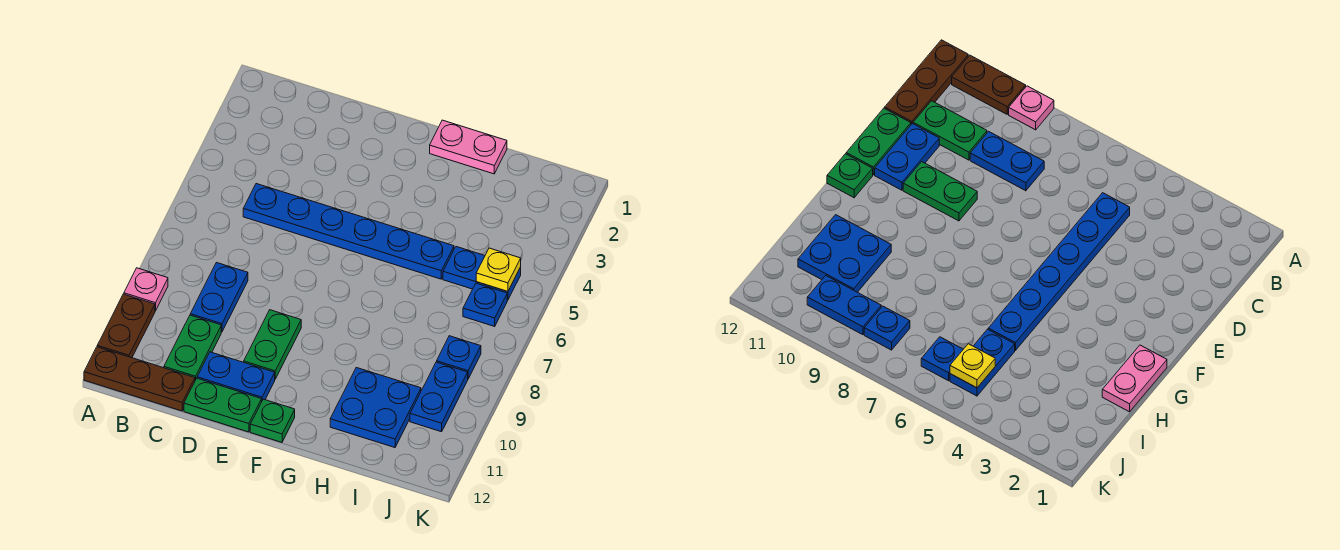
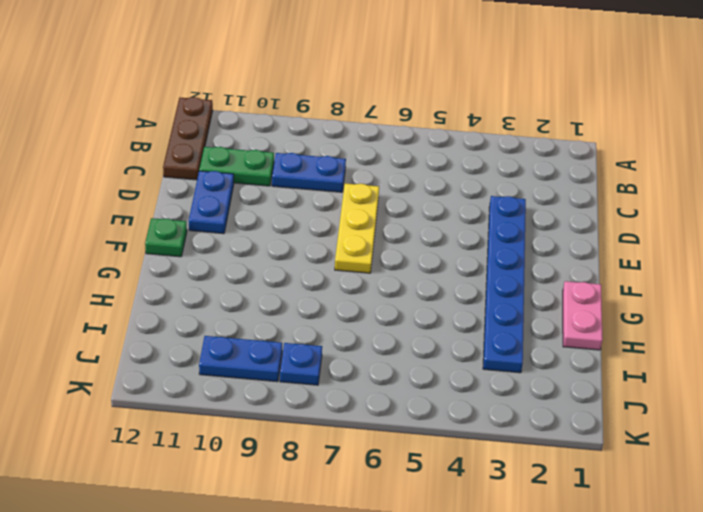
blue plate D3:I3 level 1 -> blue plate C5:H5 level 1
yellow plate D7:F7 level 1 -> none
none -> pink plate A9 level 1
none -> brown plate A10:A11 level 1
none -> green plate D12:E12 level 1

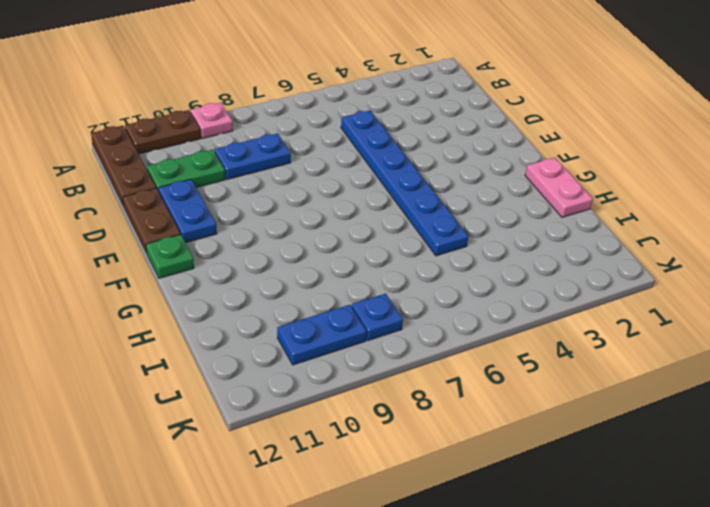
brown plate D12:E12 level 1 -> green plate D12:E12 level 1
none -> green plate E9:E10 level 1
none -> blue plate H10:I11 level 1
none -> blue plate I5:J5 level 1

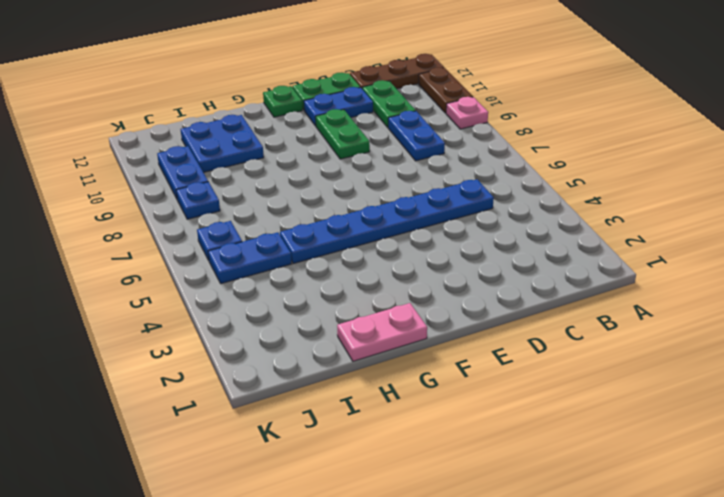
none -> yellow plate J5 level 2

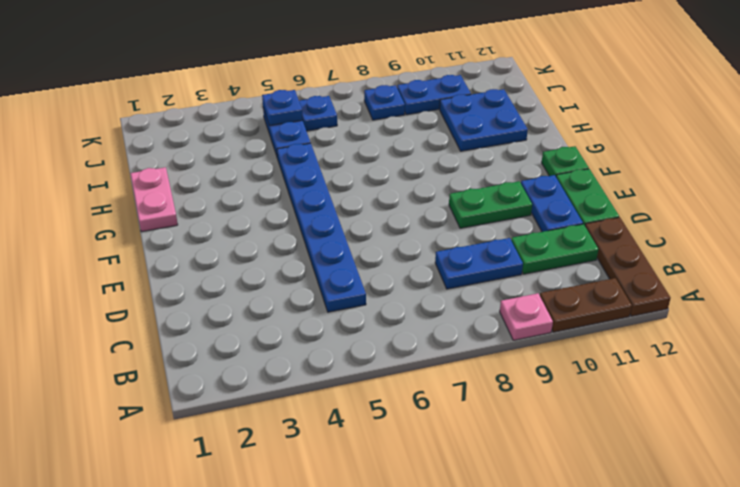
blue plate J5 level 2 -> yellow plate J5 level 2

